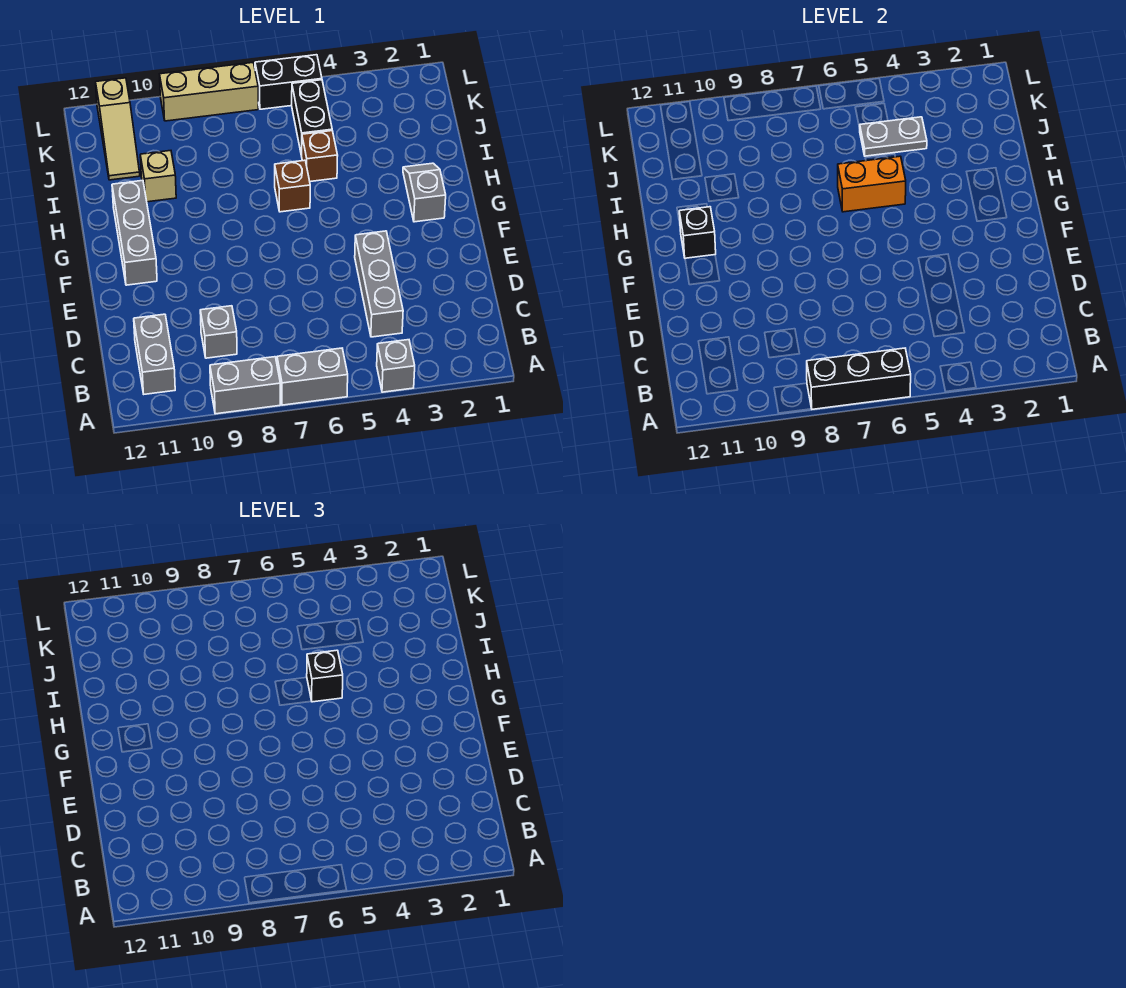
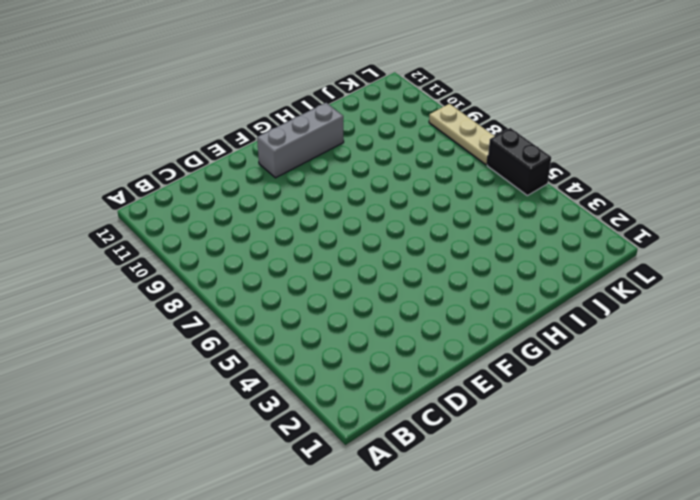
tan plate L7:L9 level 1 -> tan brick L7:L9 level 1
none -> grey brick A4 level 1
none -> grey brick A6:A7 level 1
none -> grey brick A8:A9 level 1

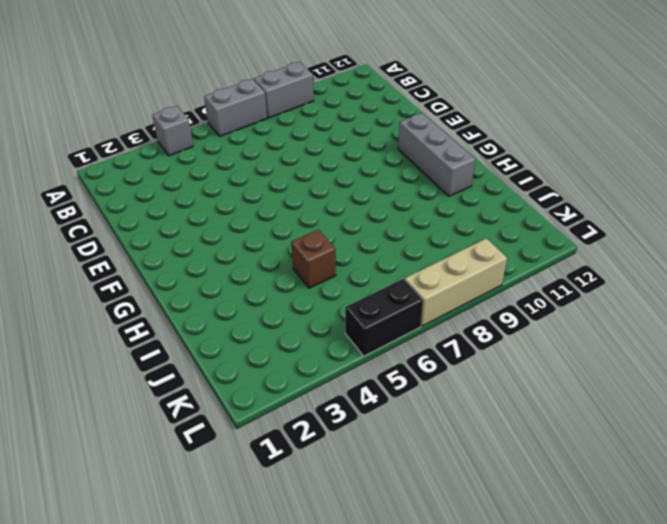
none -> grey brick B11:C11 level 1
none -> grey brick C4:E4 level 1
none -> grey brick C9 level 1

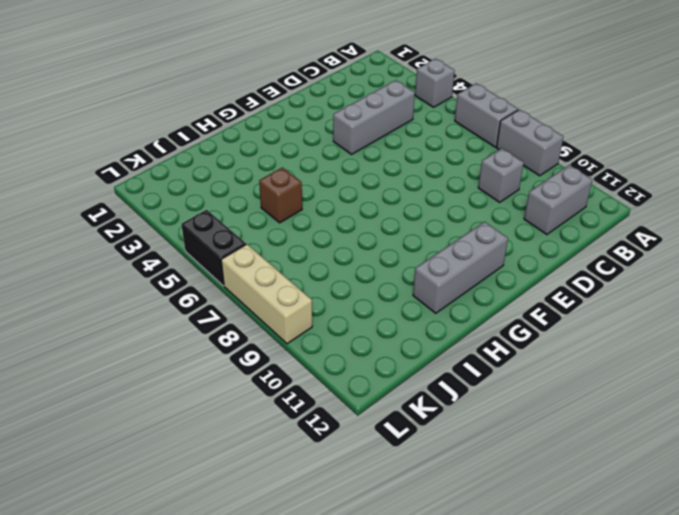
none -> grey slope G2:H2 level 1 top G
none -> brown brick H6 level 1
none -> tan brick I10 level 1

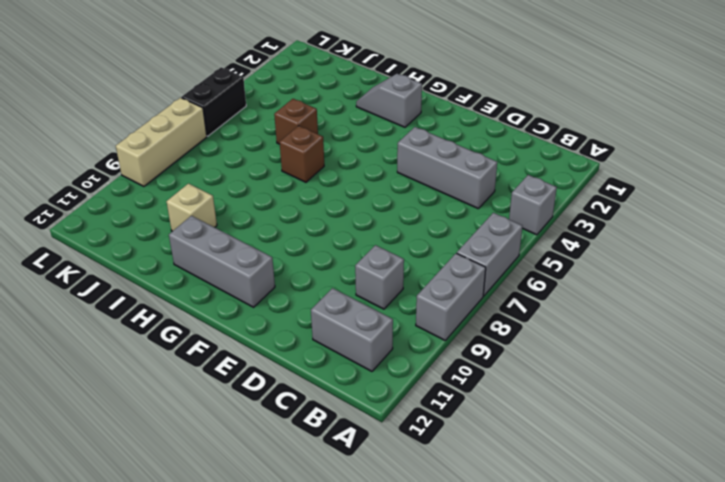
none -> black brick J5:K5 level 1
none -> tan slope J11:L11 level 1 top L
none -> black brick A6:A8 level 2

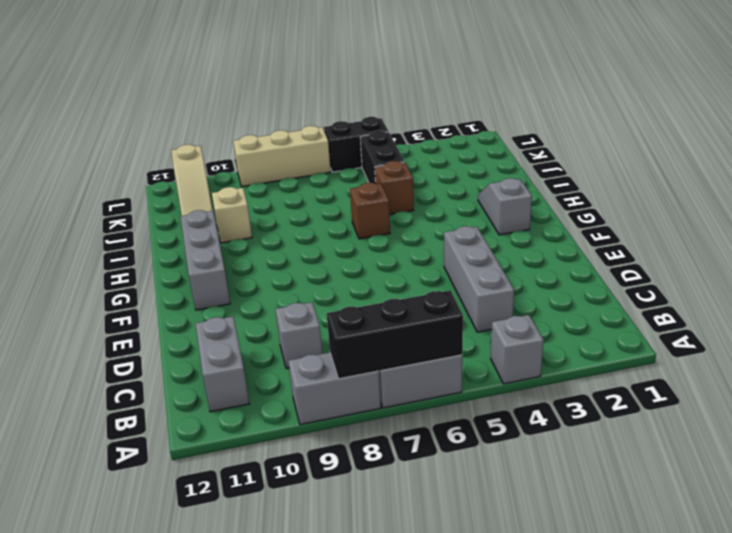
none -> black brick G11 level 2
none -> orange brick H5:H6 level 2
none -> grey plate J4:J5 level 2

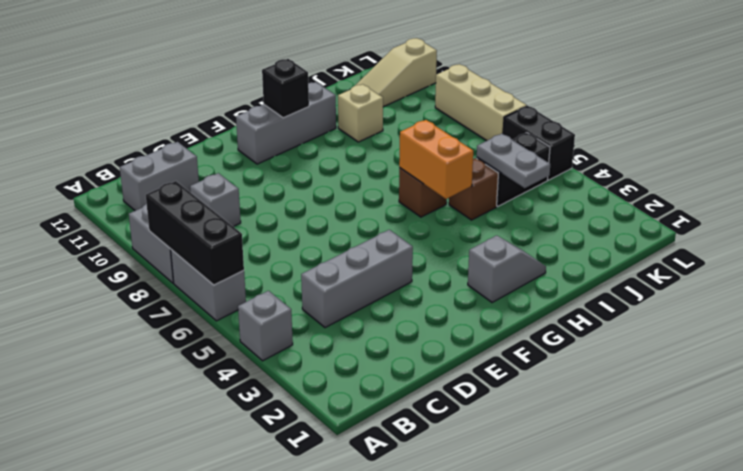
none -> black brick H5 level 3

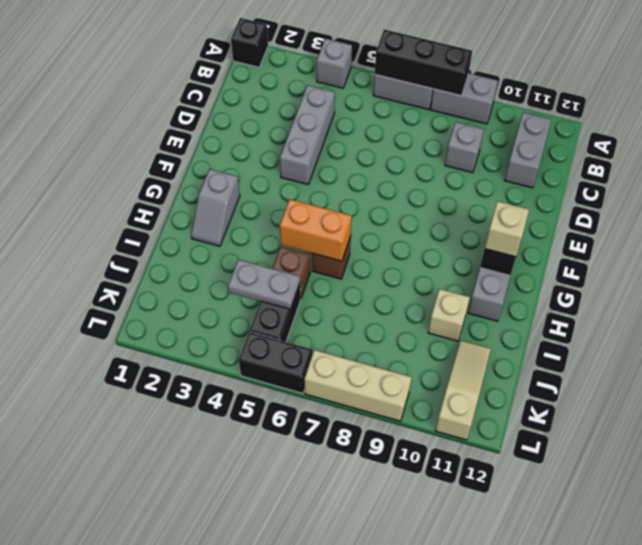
black brick A1 level 1 -> black brick H5 level 3
tan brick G11 level 3 -> none

